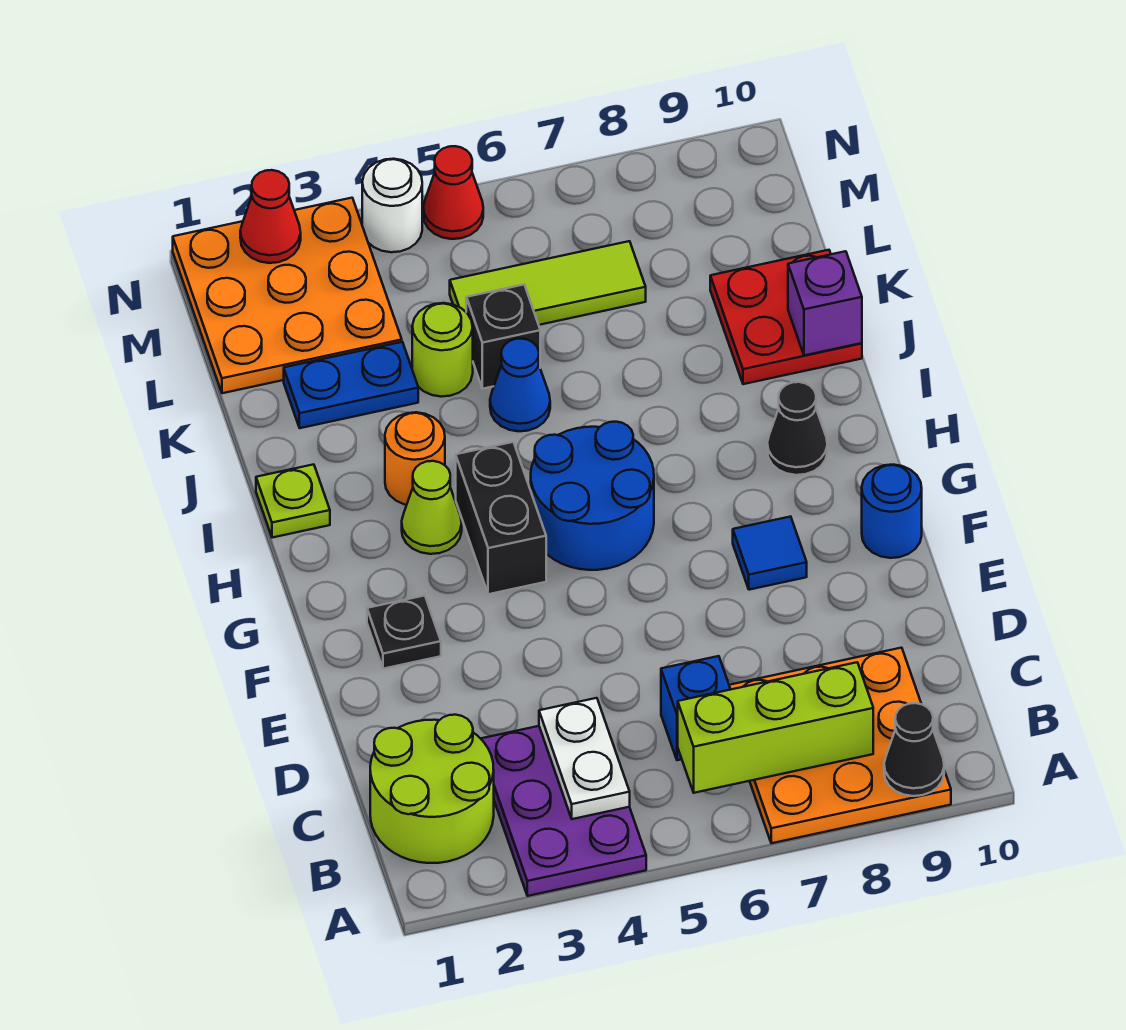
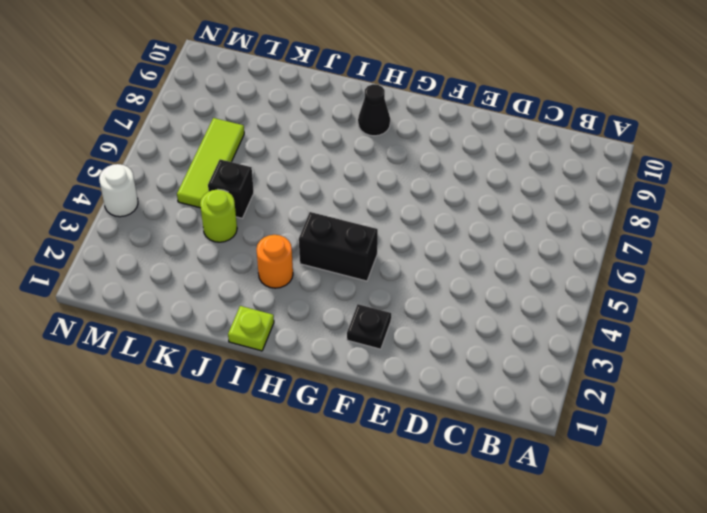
none -> purple plate A3:C4 level 1
none -> orange plate A7:C9 level 1
none -> lime round brick B1:C2 level 1

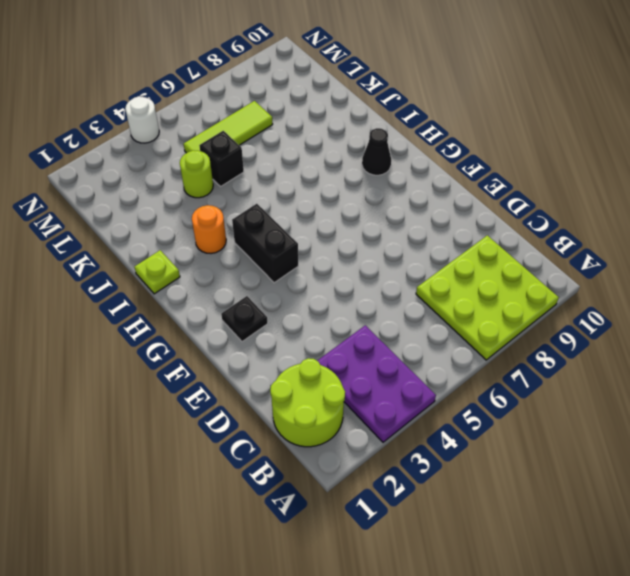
lime plate A7:C9 level 1 -> orange plate A7:C9 level 1
none -> blue brick C6 level 1
none -> blue tile F8 level 1
none -> blue round brick F10 level 1

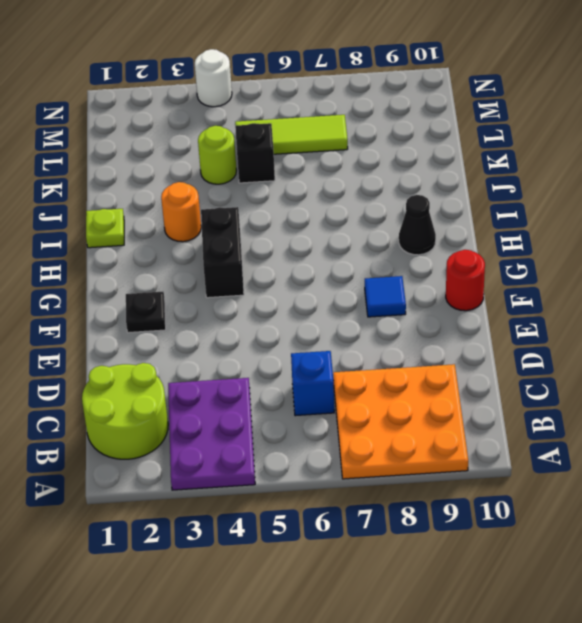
red round brick F10 level 1 -> blue round brick F10 level 1
none -> blue round brick G5:H6 level 1
none -> lime cone H3 level 1
none -> blue cone J5 level 1

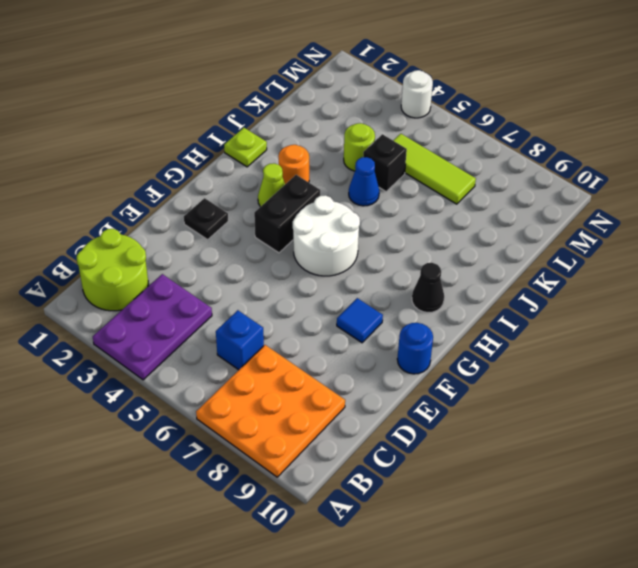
white round brick G5:H6 level 1 -> blue round brick G5:H6 level 1
none -> red plate J9:K10 level 1
none -> blue plate K2:K3 level 1
none -> orange plate L1:N3 level 1

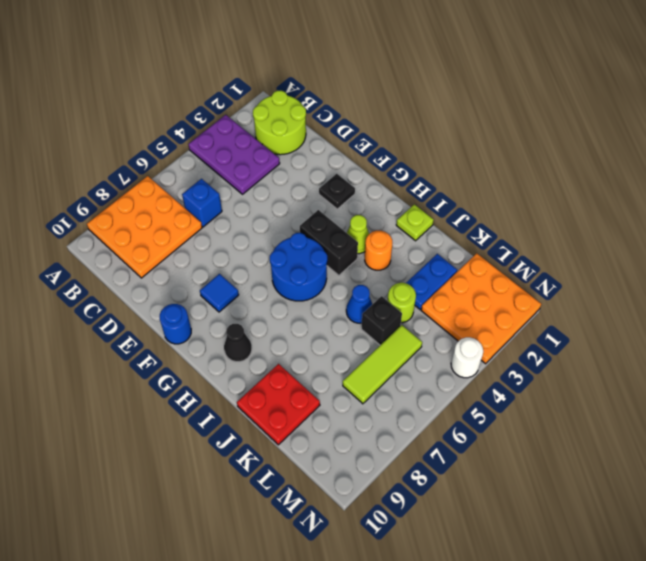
none -> red cone N5 level 1
none -> black cone A9 level 2
none -> white plate B4:C4 level 2

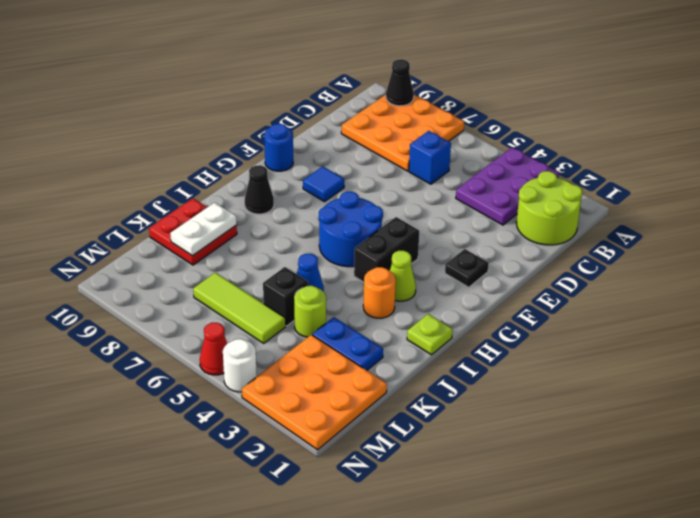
white plate J9:K9 level 2 -> white plate B4:C4 level 2
none -> lime brick B6:B8 level 2
none -> purple brick J10 level 2
none -> red cone N2 level 2

